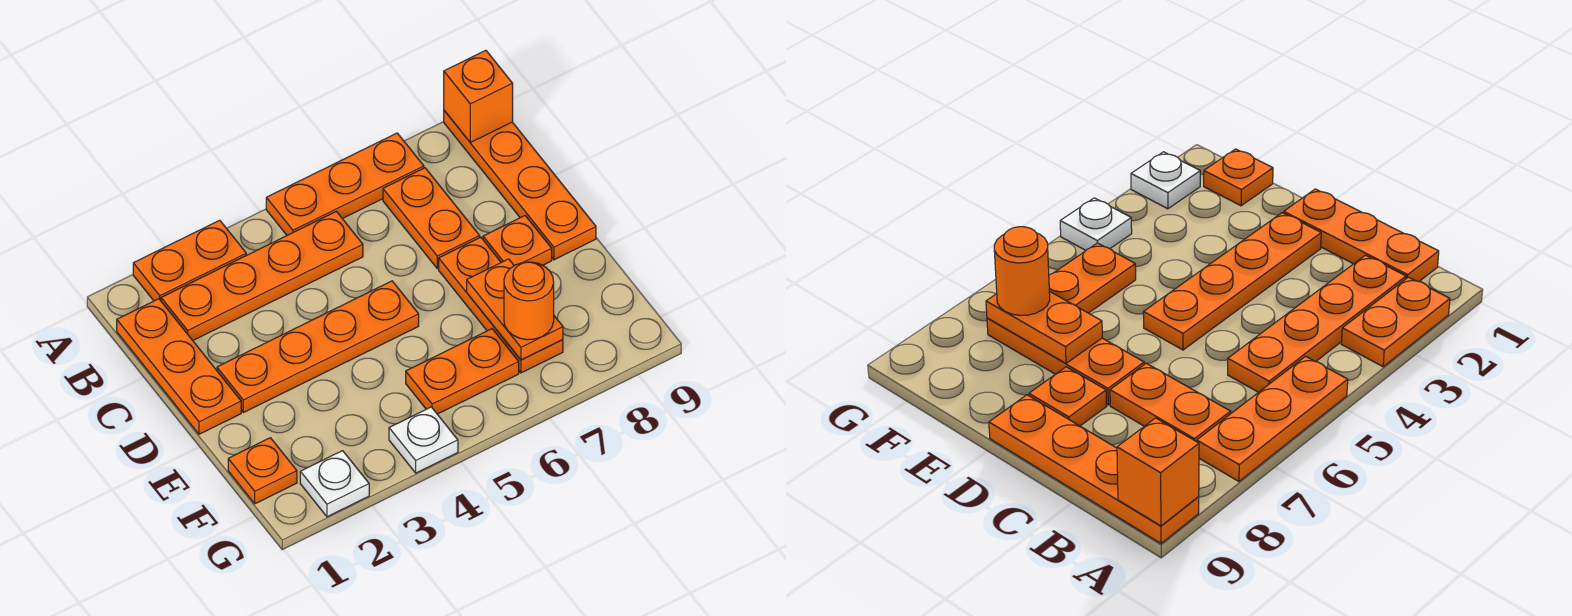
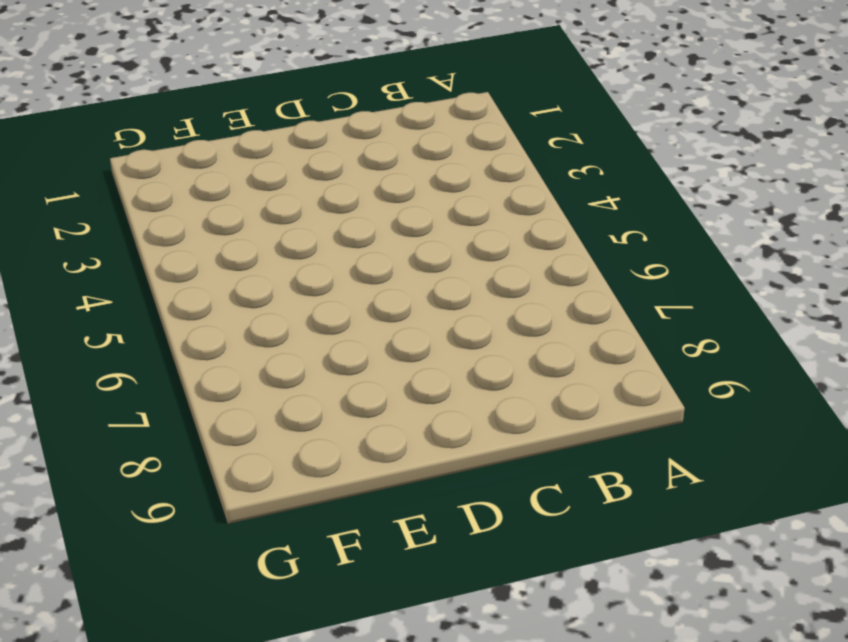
none -> orange plate A2:A3 level 1
none -> orange plate A5:A7 level 1
none -> orange plate A9:D9 level 1

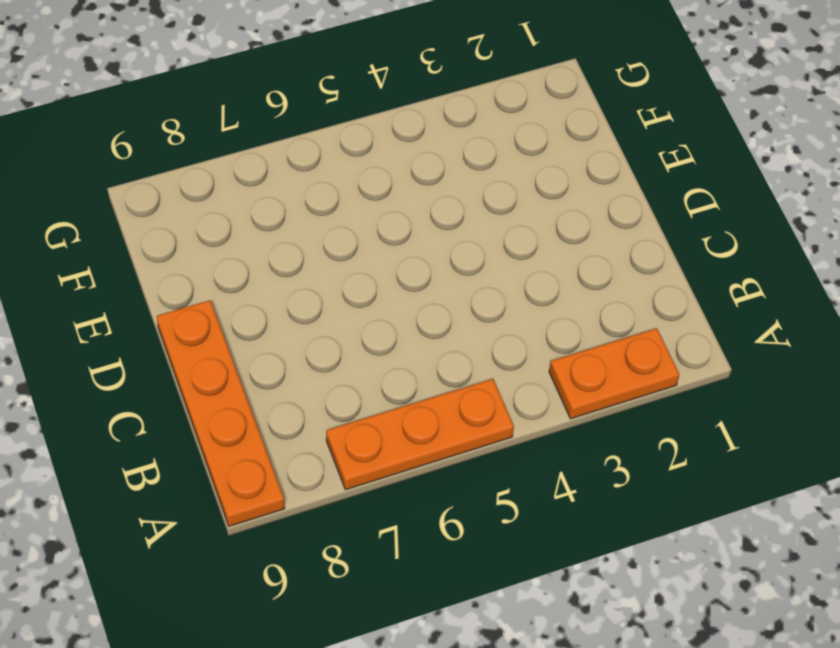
none -> orange plate B1:D1 level 1
none -> orange plate B2:B5 level 1
none -> orange plate B7:C7 level 1

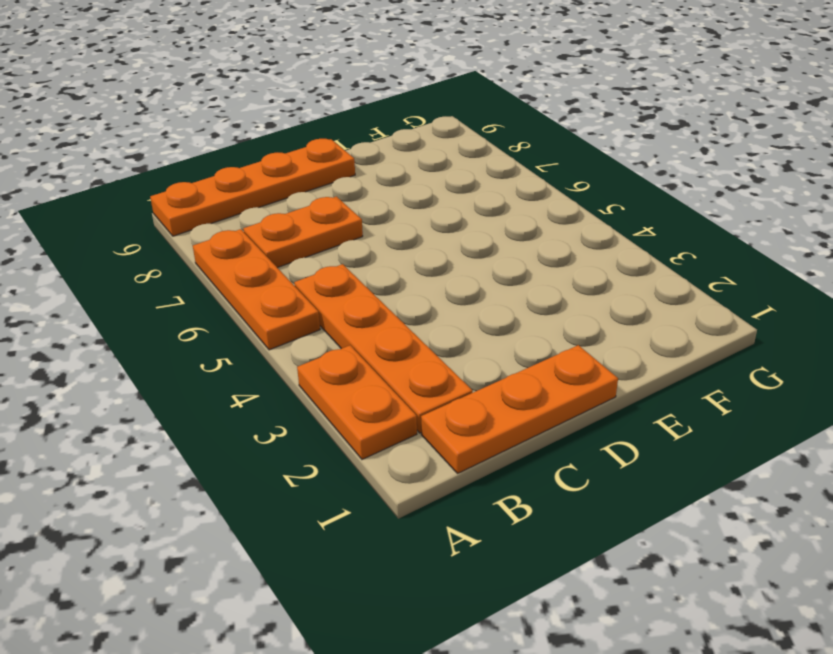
none -> orange plate D2:D5 level 1
none -> orange plate D7:F7 level 1
none -> orange plate D8 level 1

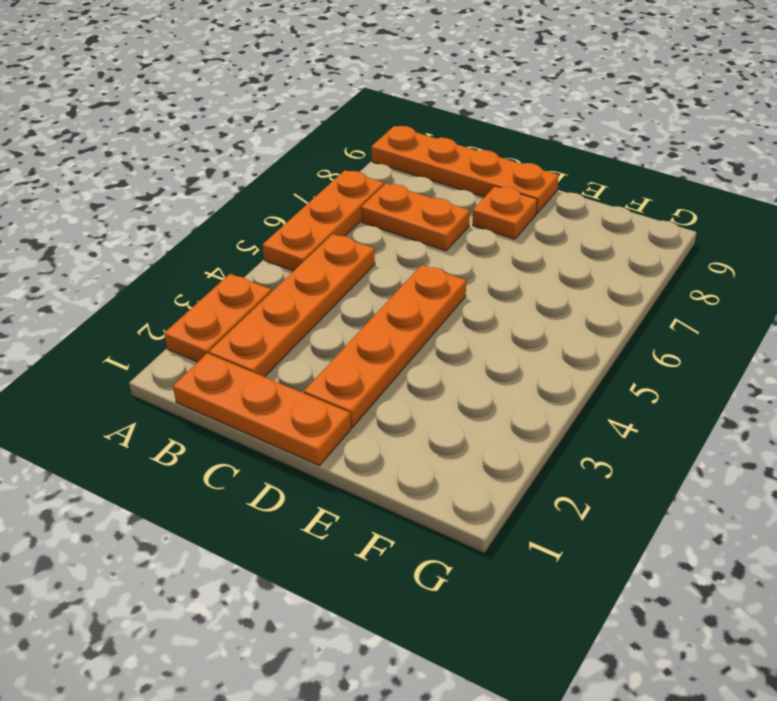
none -> orange plate D7:F7 level 1
none -> orange plate F1 level 1
none -> orange plate F5:F6 level 1

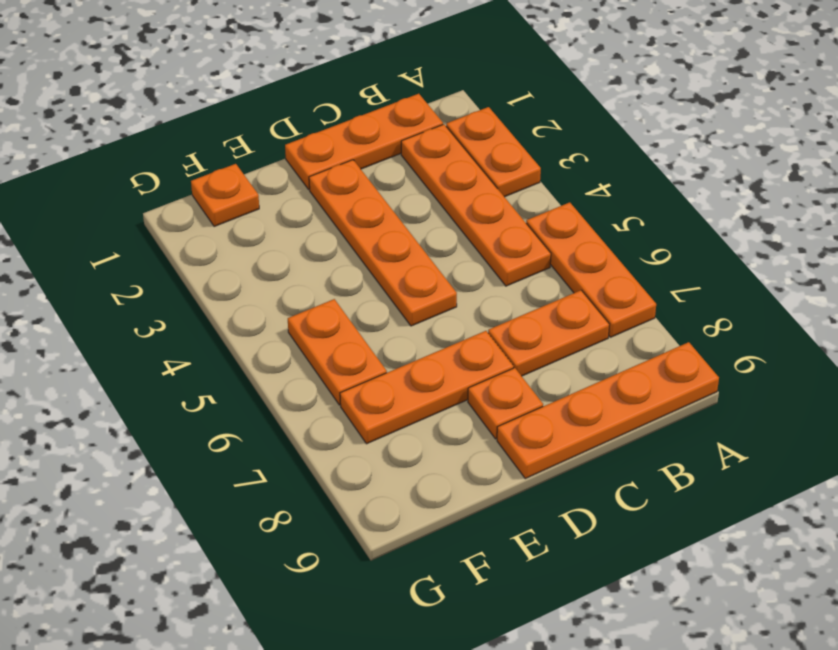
none -> white plate G2 level 1
none -> white plate G4 level 1
none -> orange brick A9 level 2

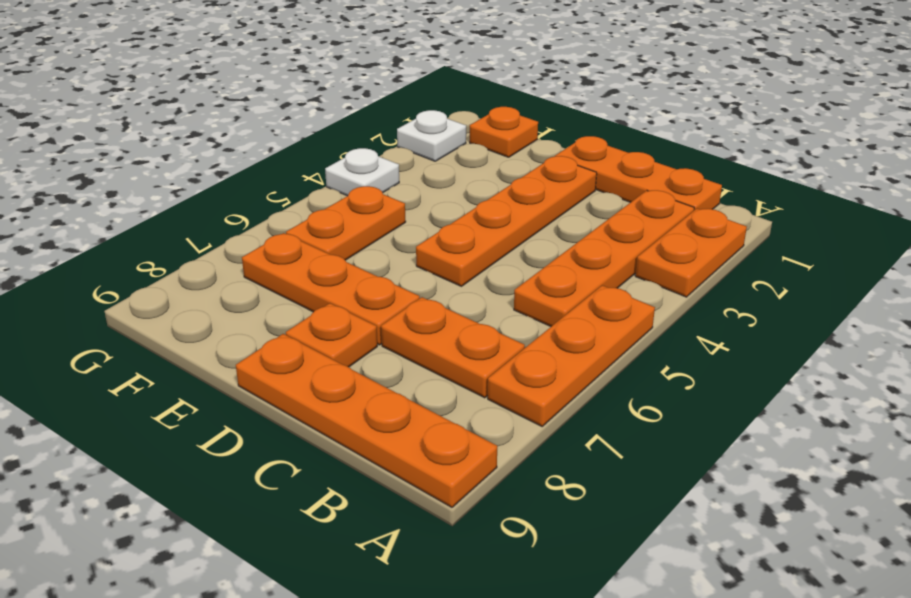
none -> orange brick A9 level 2
none -> orange plate E7:F7 level 2
none -> orange round brick F7 level 3

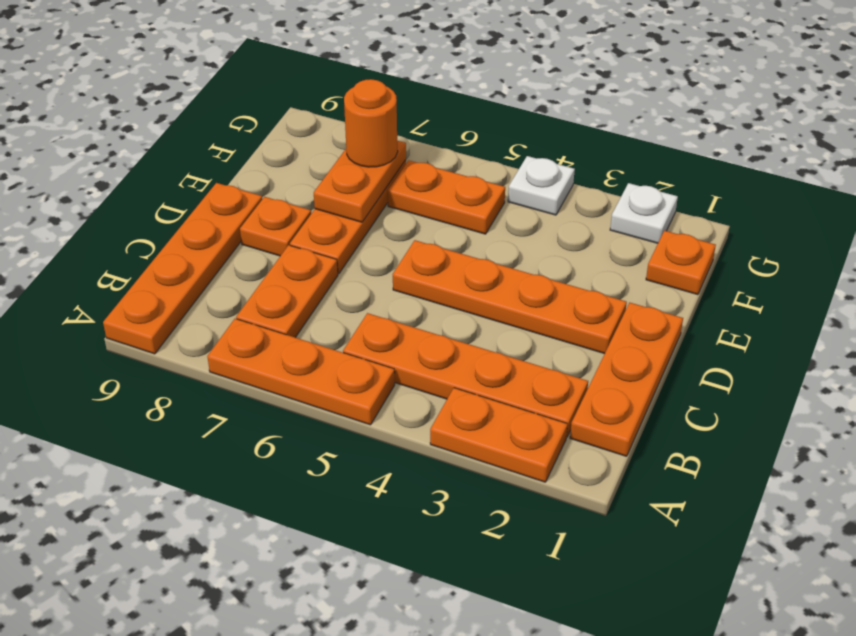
none -> orange brick A9 level 2

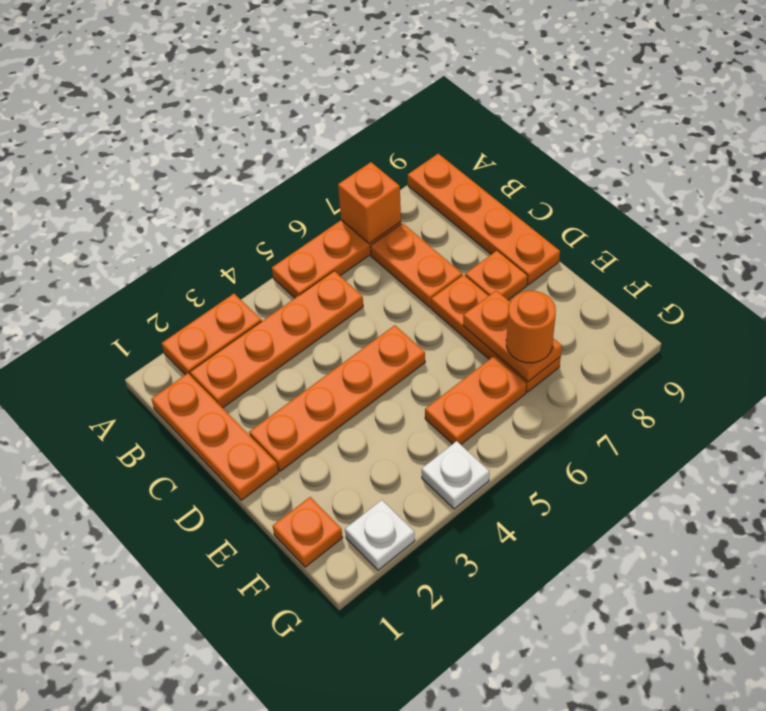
orange brick A7 level 2 -> orange brick A9 level 2

